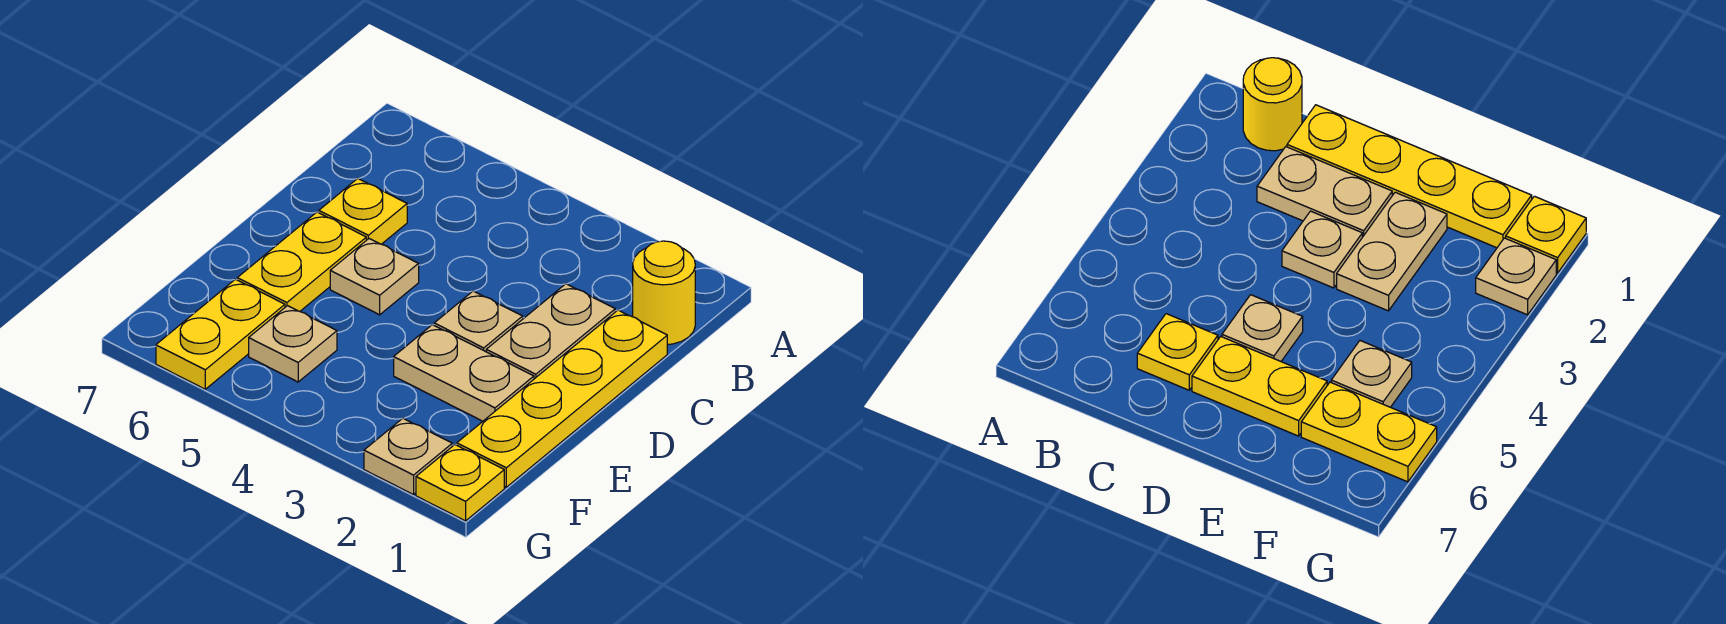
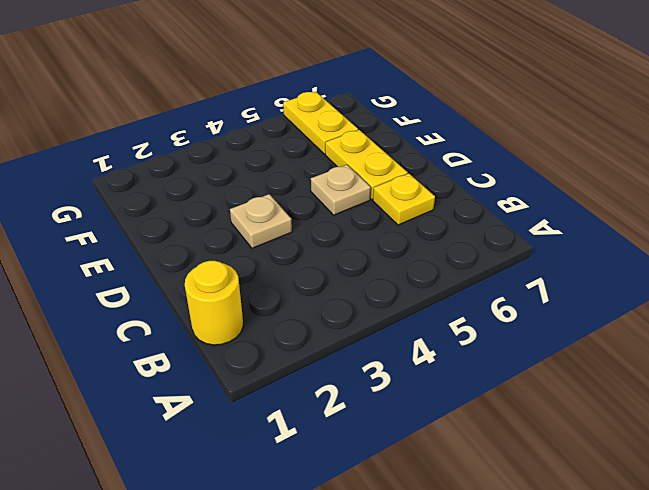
none -> yellow plate C1:F1 level 1
none -> tan plate C2:D2 level 1
none -> tan plate E2:E3 level 1

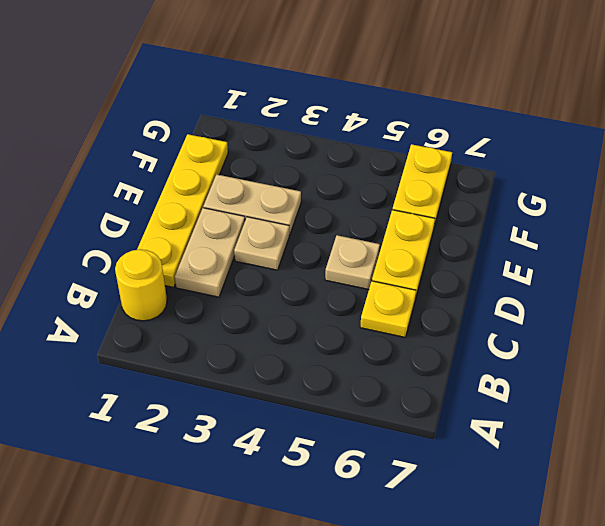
none -> tan plate F5 level 1
none -> yellow plate G1 level 1
none -> tan plate G2 level 1

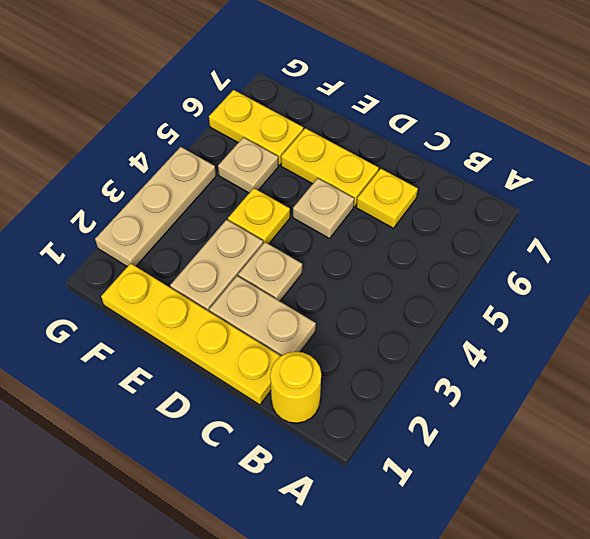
yellow plate E4 level 1 -> yellow plate G1 level 1
tan plate G2:G4 level 1 -> tan plate G2 level 1

